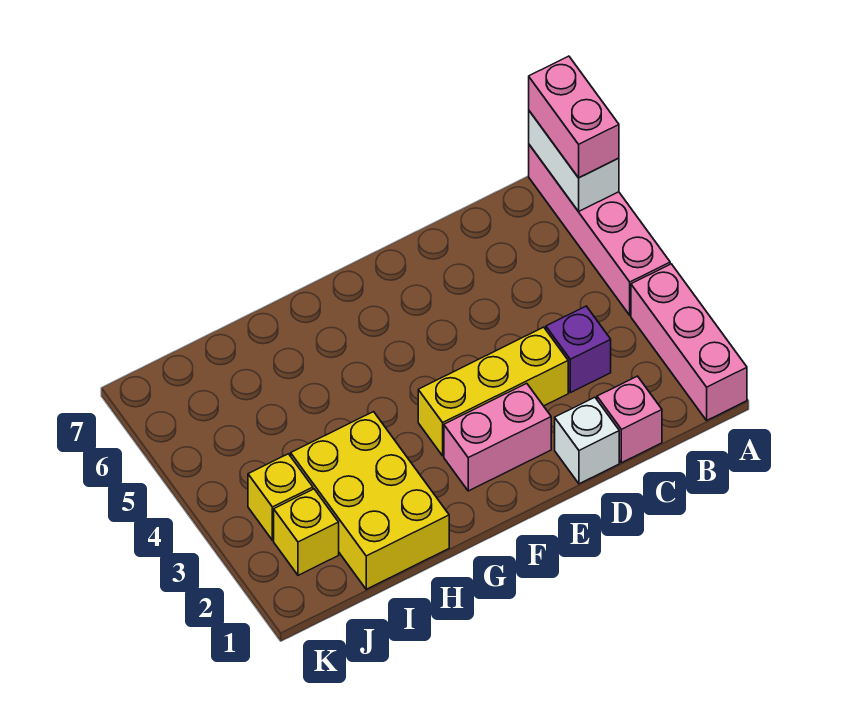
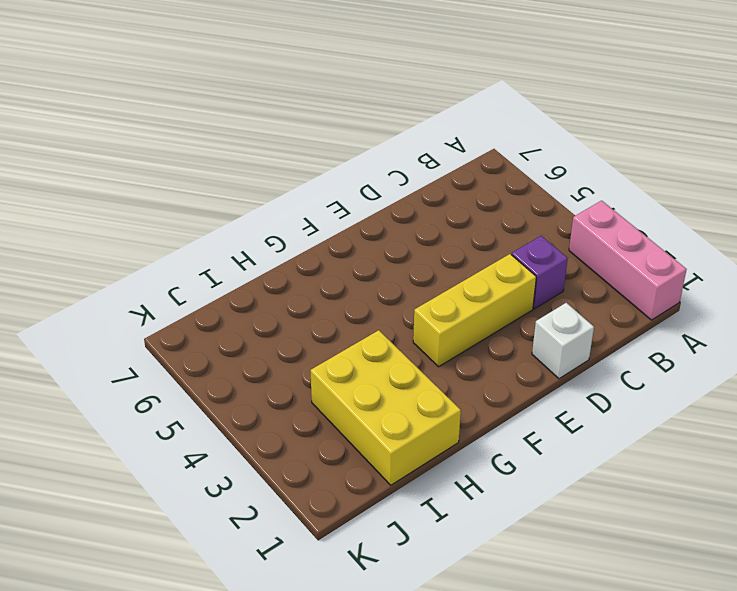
none -> pink brick A4:A7 level 1
none -> pink brick C1 level 1
none -> pink brick E2:F2 level 1

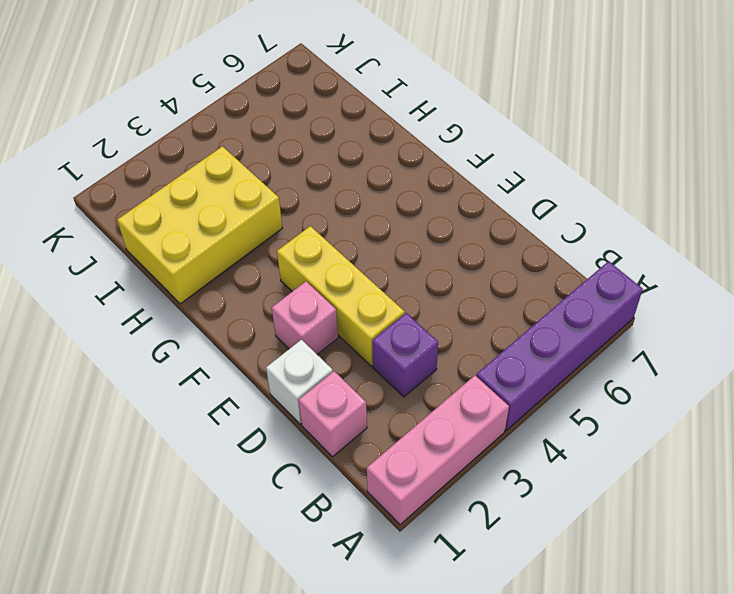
purple brick A4:A7 level 1 -> pink brick A4:A7 level 1
pink brick E2 level 1 -> pink brick E2:F2 level 1
none -> yellow brick J2 level 1
none -> yellow brick J3 level 1
none -> white brick A6:A7 level 2

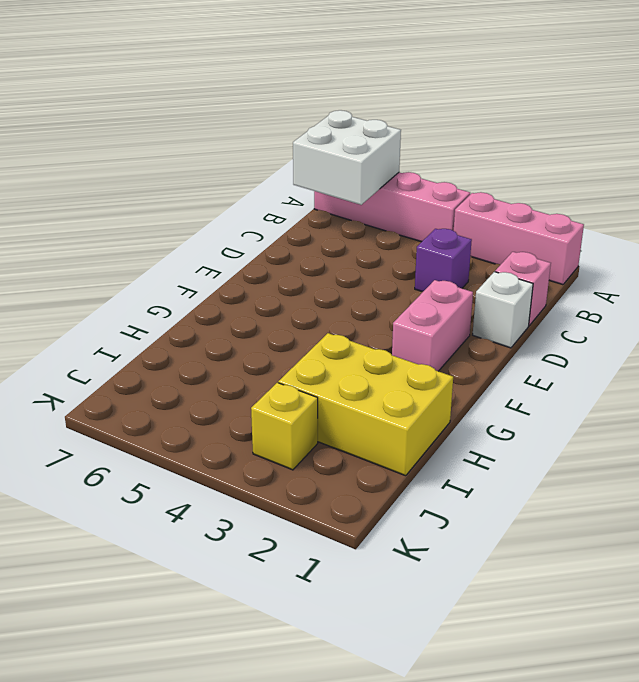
white brick A6:B7 level 2 -> white brick A6:A7 level 2
none -> yellow brick D3:F3 level 1
none -> yellow brick J2 level 1
none -> pink brick A6:A7 level 3

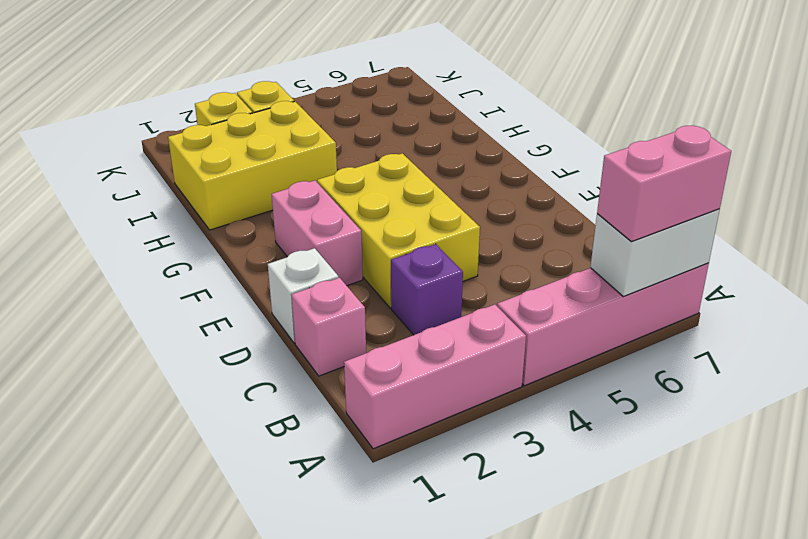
yellow brick D3:F4 level 1 -> yellow brick D3:F3 level 1

